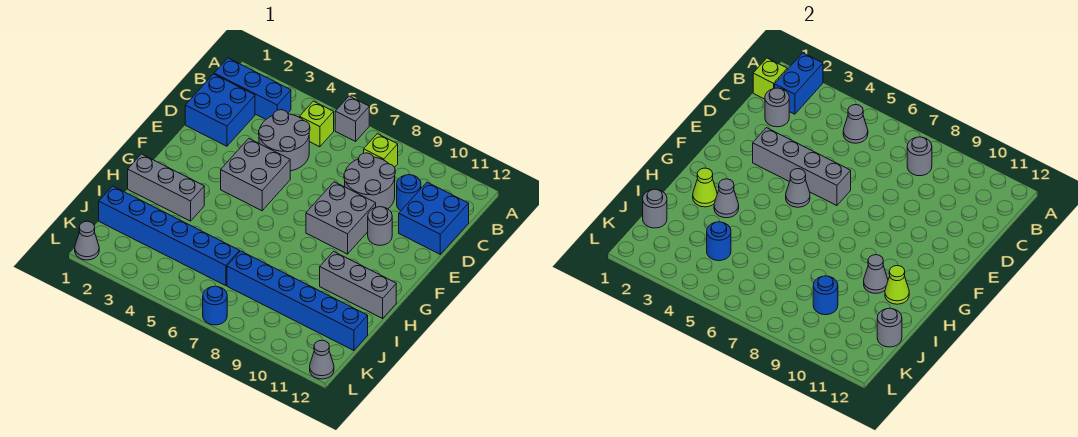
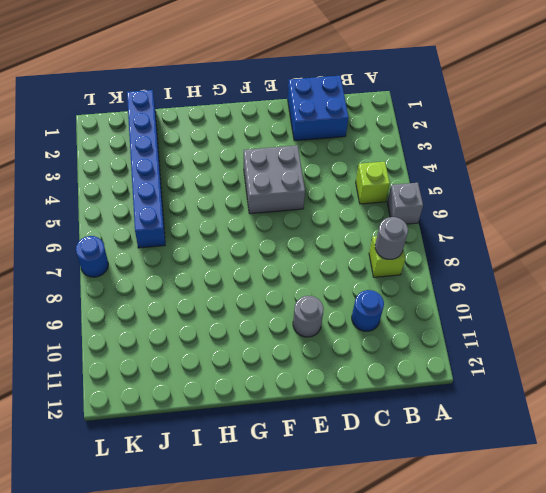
none -> blue brick B1:B3 level 1
none -> grey round brick C4:D5 level 1
none -> grey round brick C8:D9 level 1
none -> blue brick C11:D12 level 1

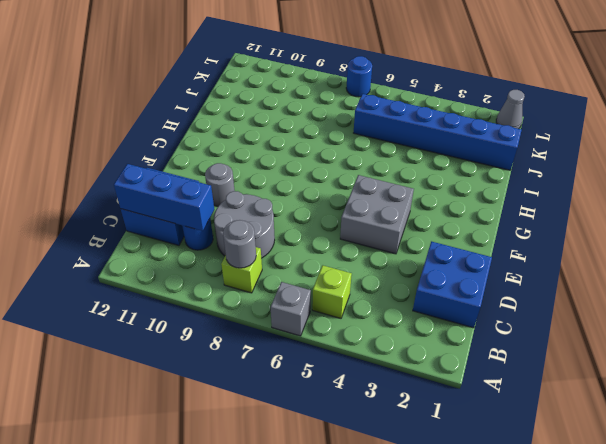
blue brick C10:C12 level 2 -> blue brick B1:B3 level 1
none -> grey round brick C4:D5 level 1
none -> grey brick E8:F9 level 1
none -> grey brick H1:H3 level 1
none -> grey brick H10:H12 level 1

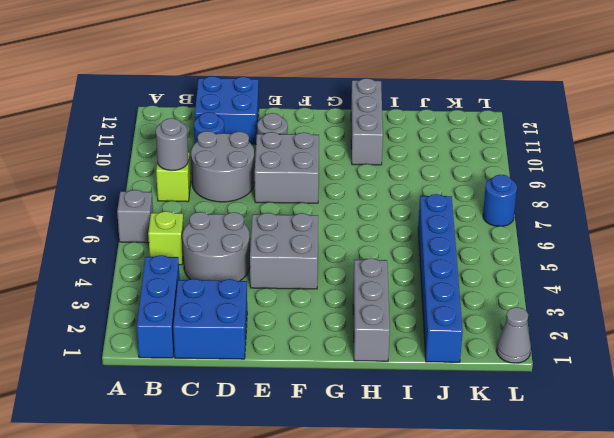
none -> blue brick J7:J12 level 1
none -> grey cone L12 level 1
none -> blue brick A2:B2 level 2
none -> lime brick B1 level 2

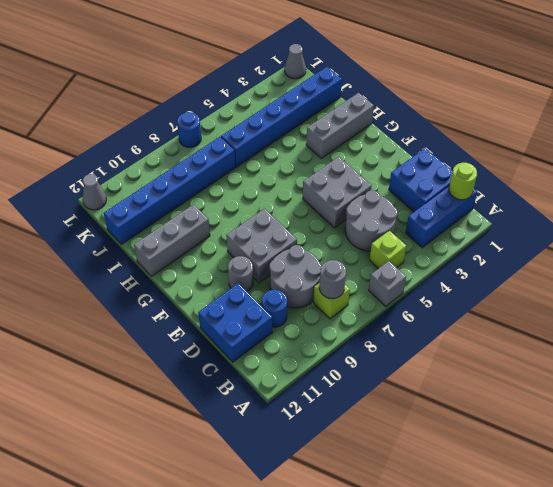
lime round brick B1 level 2 -> lime brick B1 level 2
none -> blue brick A2:B2 level 2
none -> grey cone B5 level 2
none -> grey round brick C2 level 2
none -> grey brick E3:E6 level 2

